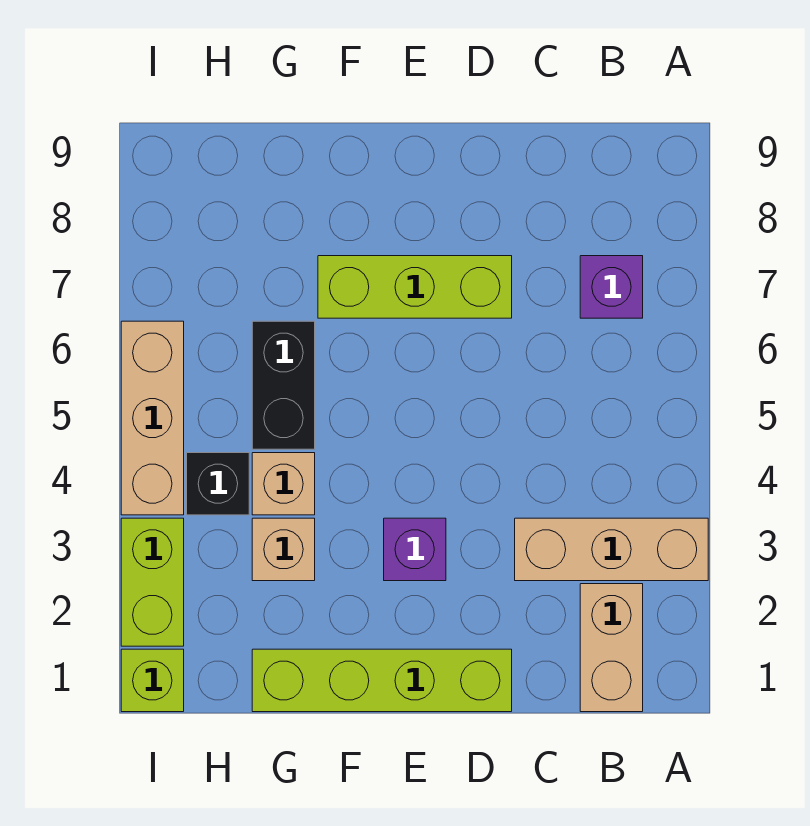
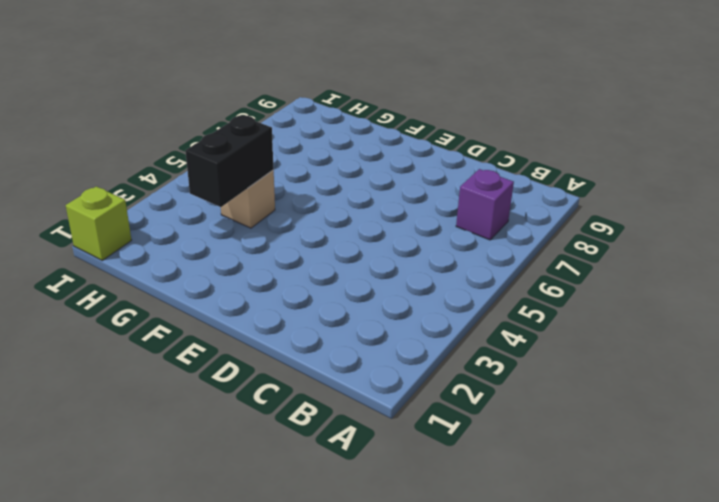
black brick G3:G4 level 2 -> black brick G5:G6 level 1
none -> tan brick A3:C3 level 1
none -> tan brick B1:B2 level 1
none -> lime brick D1:G1 level 1

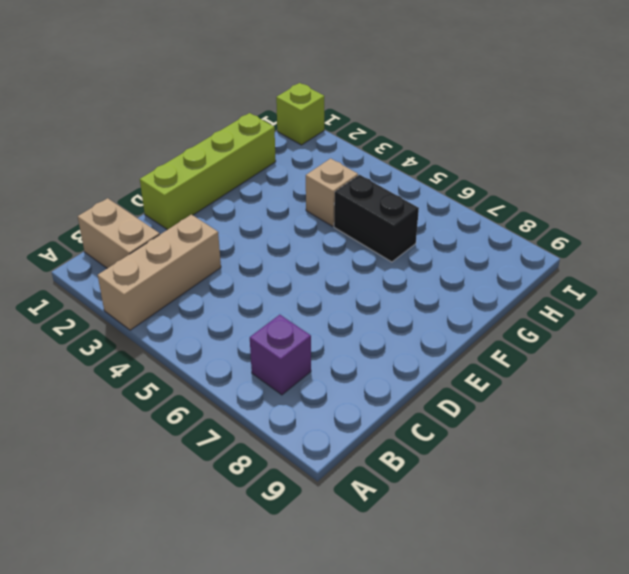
none -> lime brick D7:F7 level 1
none -> purple brick E3 level 1
none -> tan brick G3 level 1

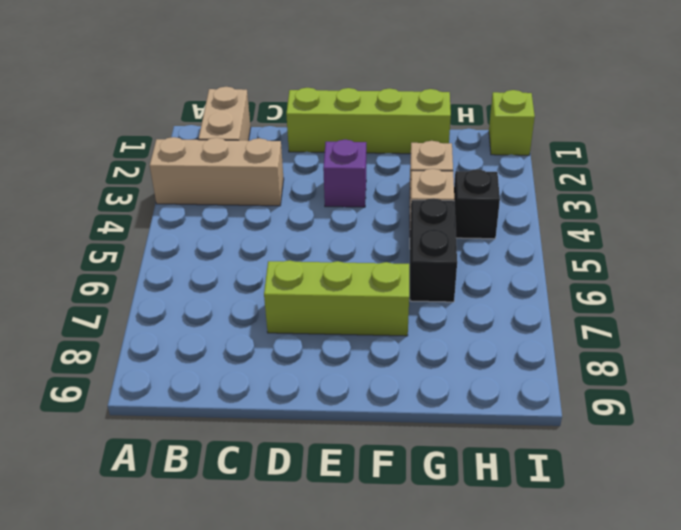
none -> purple brick B7 level 1
none -> lime brick I2:I3 level 1
none -> tan brick I4:I6 level 1

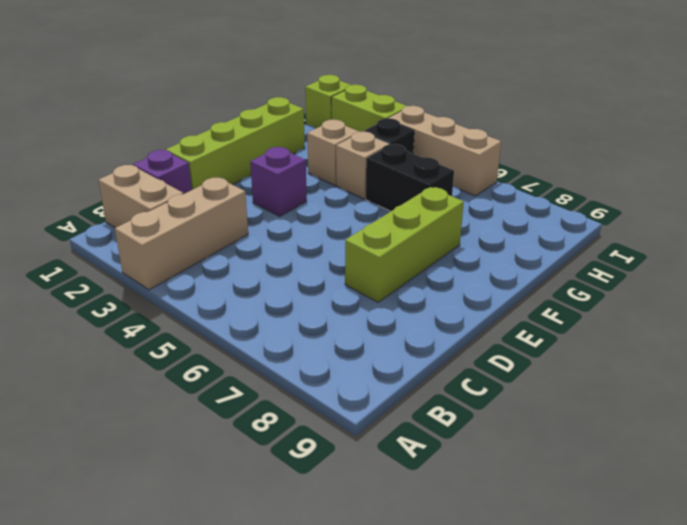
purple brick C1 level 1 -> purple brick B7 level 1

